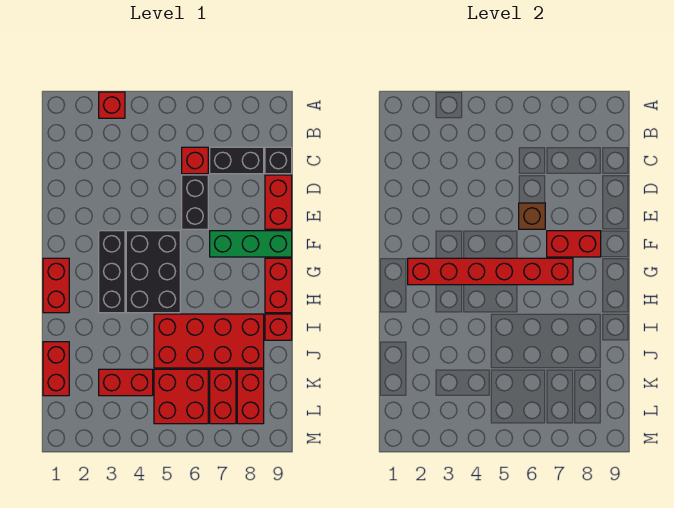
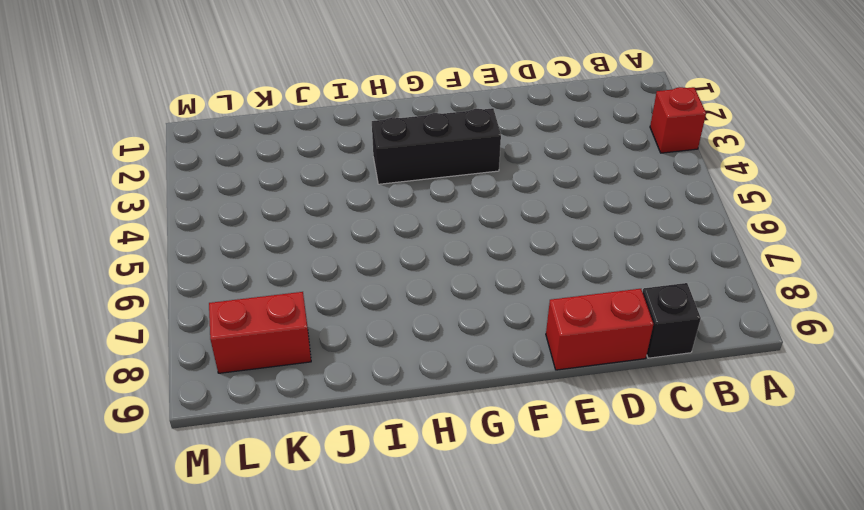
none -> red brick C6 level 1
none -> black brick C7:C8 level 1
none -> black brick D6:E6 level 1

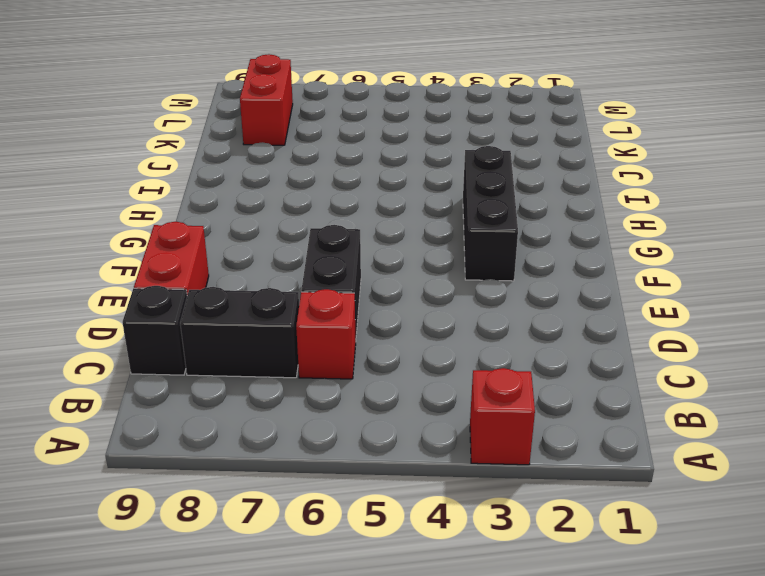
none -> black brick F4:H5 level 1
none -> green brick F7:F9 level 1
none -> red brick G1:H1 level 1

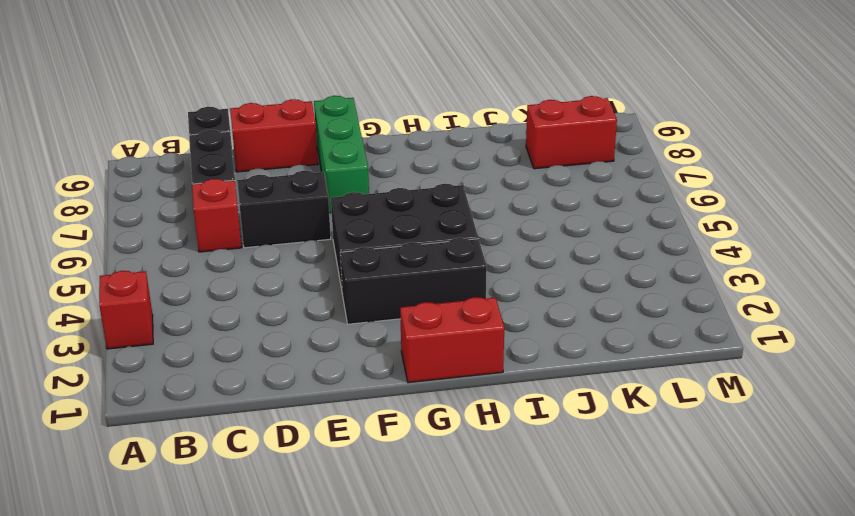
none -> red brick G9:H9 level 1
none -> red brick I5:J8 level 1
none -> red brick I9 level 1

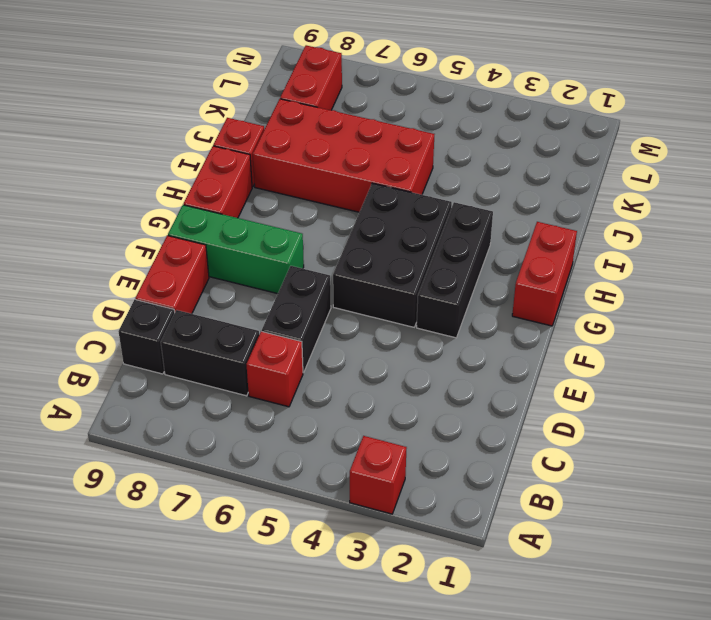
none -> red brick J1:K1 level 1
none -> red brick K3:K4 level 1
none -> red brick K5:L6 level 1

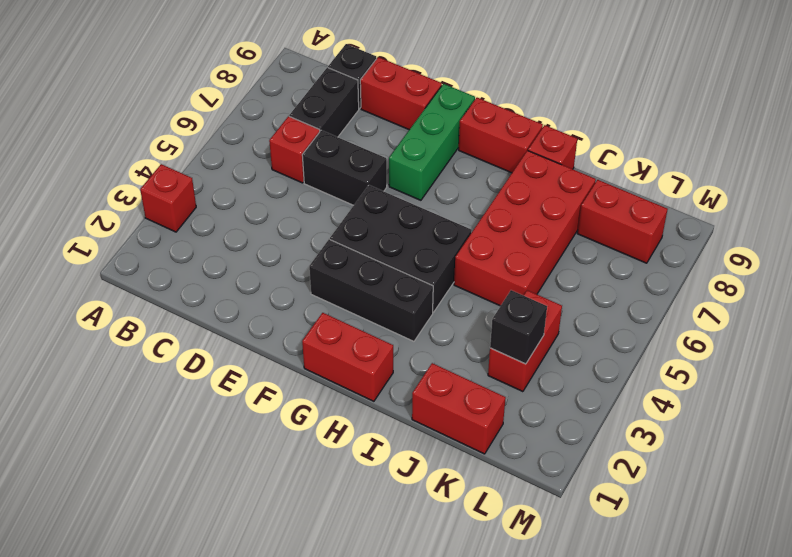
black brick K3 level 2 -> none
none -> red brick K5:L6 level 1
none -> red brick K7:L7 level 1
none -> brown brick E6 level 2

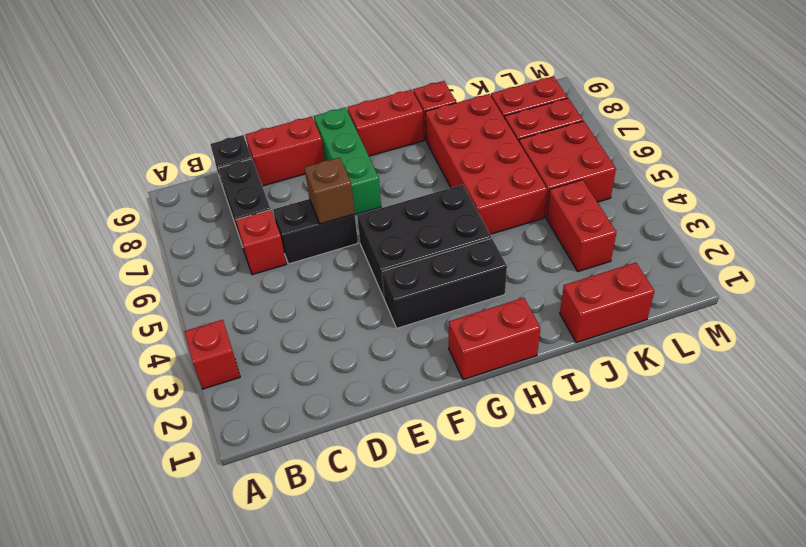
none -> red brick F7:F8 level 2
none -> red brick G2:G7 level 2

